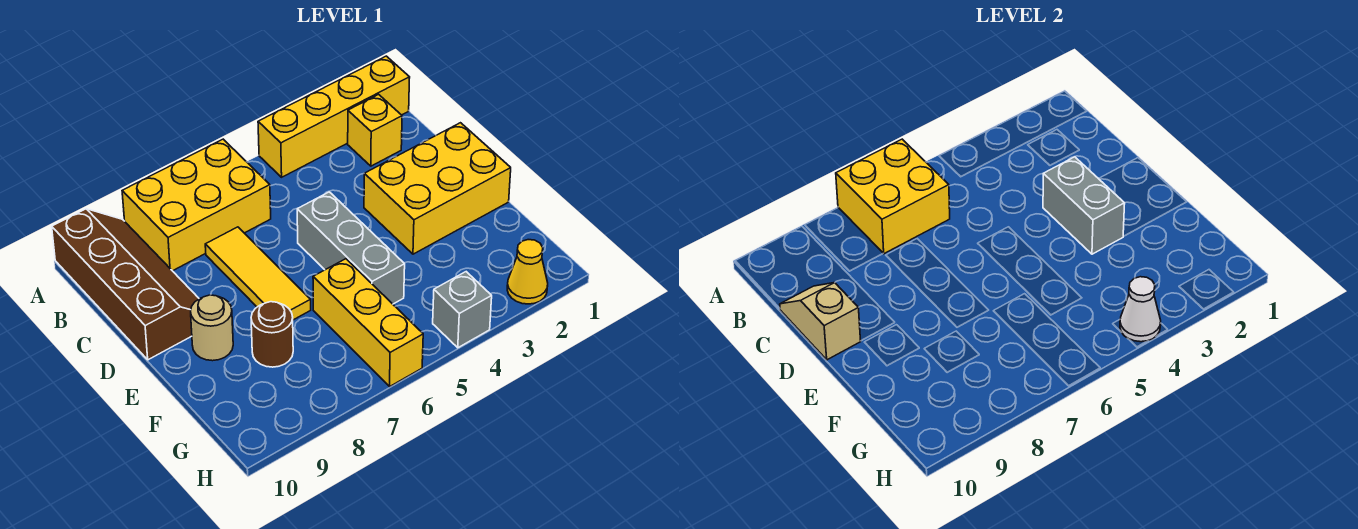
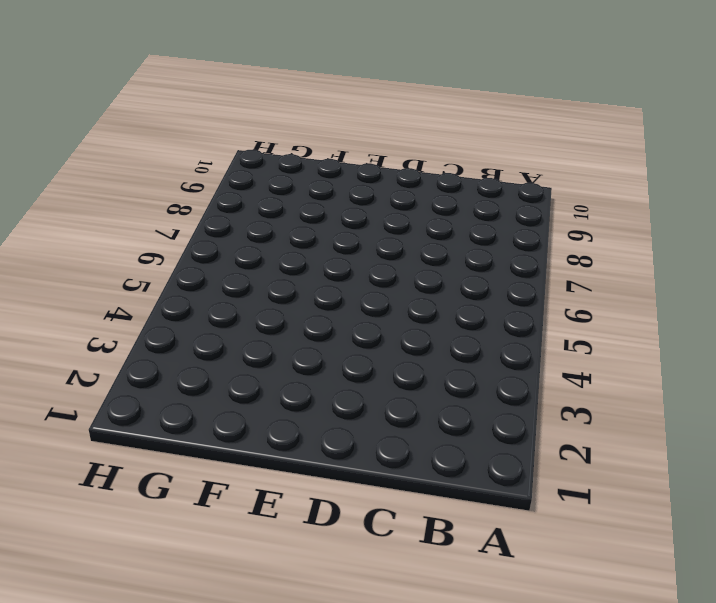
none -> yellow brick A1:A4 level 1
none -> yellow brick A6:B8 level 1
none -> brown slope A9:D10 level 1 top 10

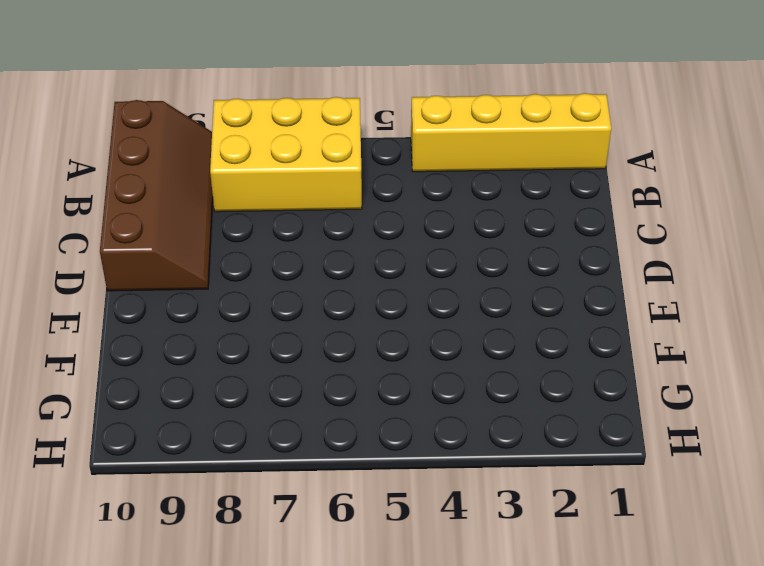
none -> yellow brick B2 level 1
none -> yellow tile C7:E7 level 1
none -> yellow brick D1:E3 level 1

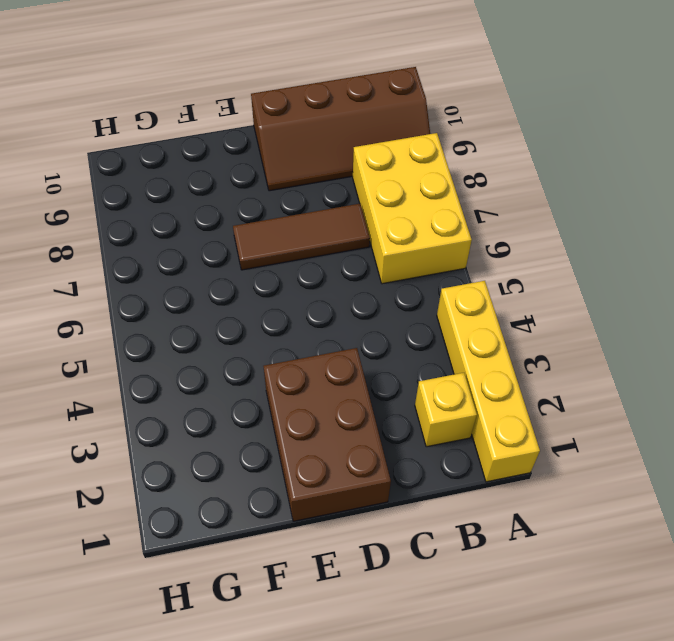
brown tile C7:E7 level 1 -> yellow tile C7:E7 level 1
brown brick D1:E3 level 1 -> yellow brick D1:E3 level 1
none -> grey brick D5:F5 level 1
none -> tan round brick E9 level 1
none -> yellow brick F6:H6 level 1

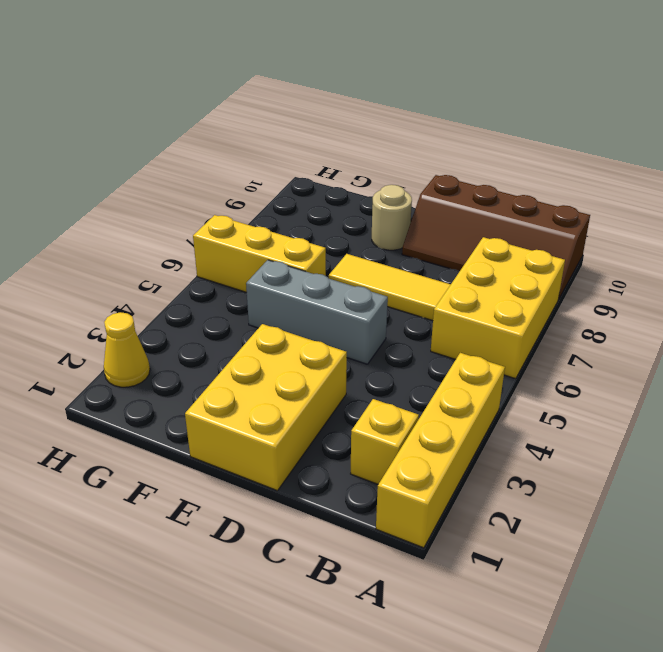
none -> brown round brick F8 level 1
none -> grey brick H4 level 1
none -> yellow brick A6:B7 level 2

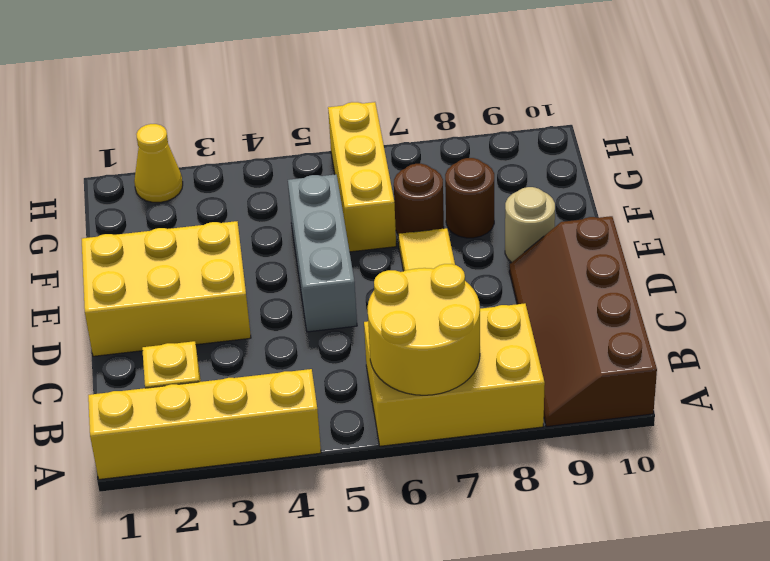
yellow round brick A6:B7 level 2 -> yellow brick A6:B7 level 2
brown round brick F7 level 1 -> none
none -> grey brick H4 level 1
none -> tan slope C10:D10 level 2 top D
none -> grey brick D3:E3 level 2

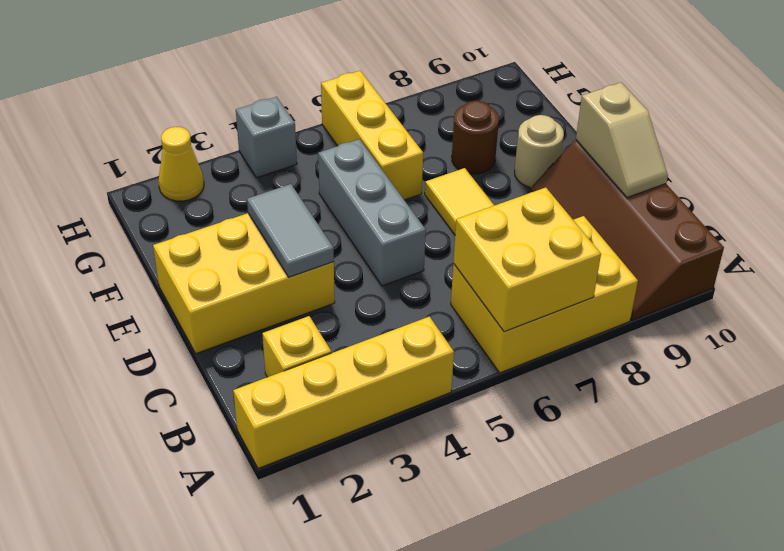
grey tile D3:E3 level 2 -> grey brick D3:E3 level 2
none -> white cone H4 level 2

